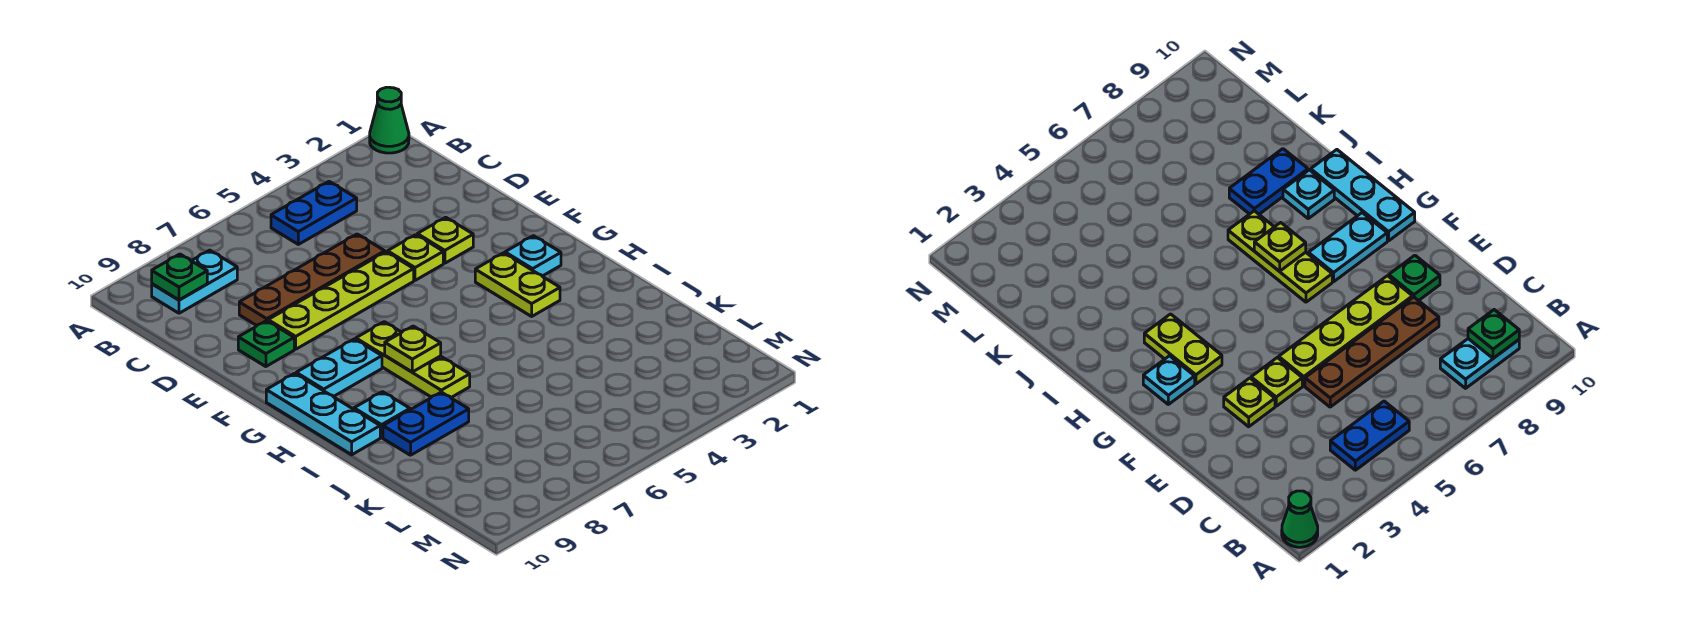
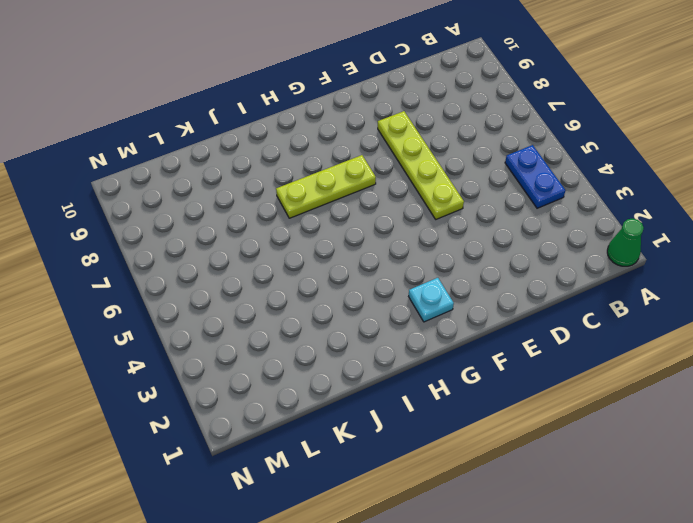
none -> cyan plate B8:B9 level 1
none -> brown plate D5:D8 level 1
none -> lime plate E3 level 1

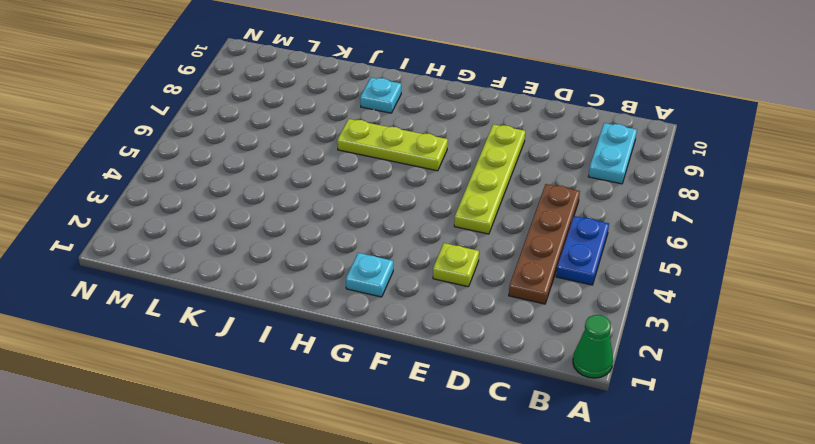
brown plate C3:C6 level 1 -> brown plate D5:D8 level 1
none -> lime plate E4 level 1
none -> green plate E9 level 1
none -> lime plate G3:H3 level 1

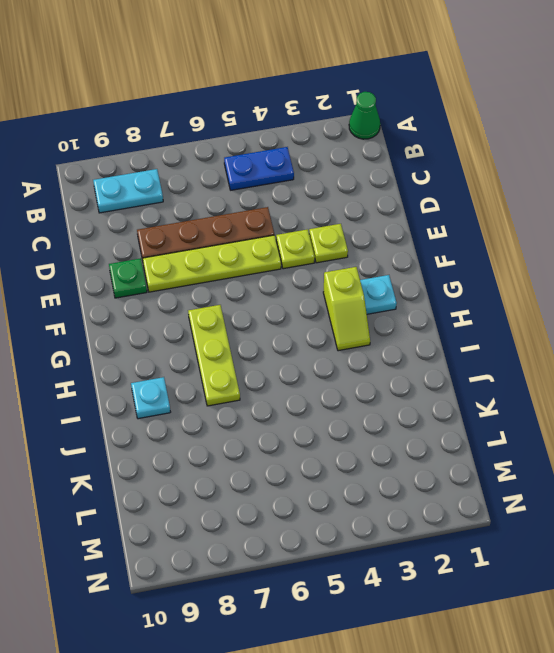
lime slope G3:H3 level 1 top G -> lime plate G3:H3 level 1
none -> cyan plate G8:G9 level 1
none -> cyan plate G10:I10 level 1
none -> blue plate J8:J9 level 1

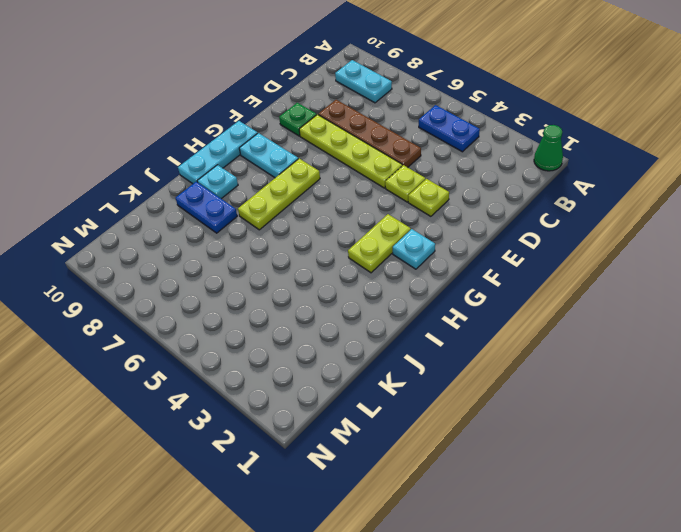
none -> green plate B9 level 2
none -> lime plate H7 level 2

